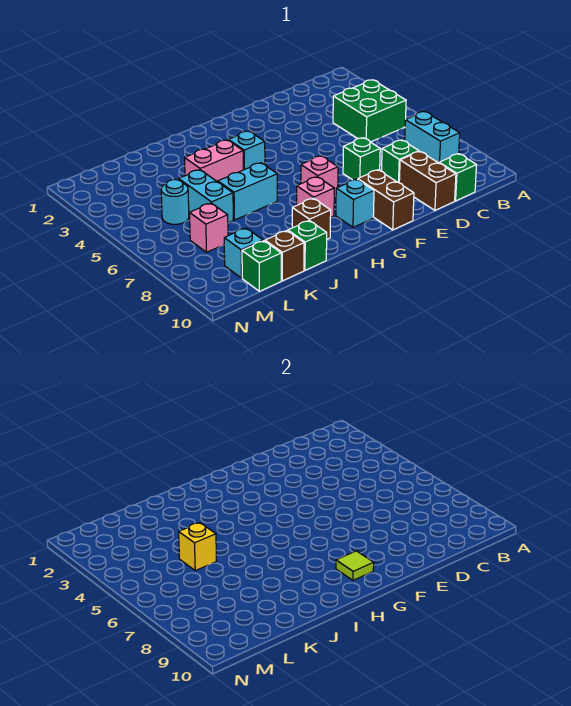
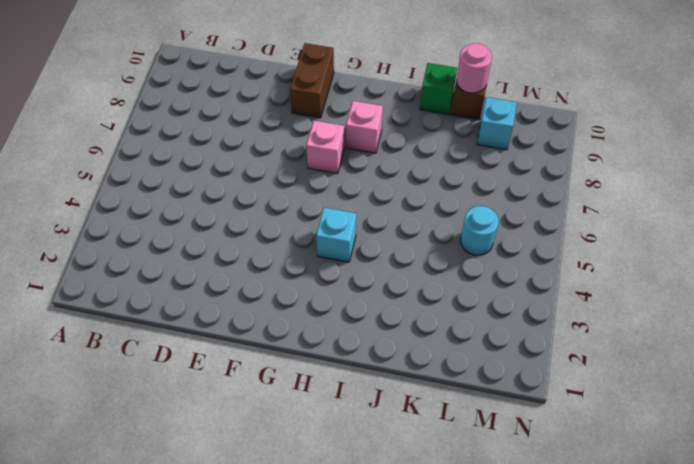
pink round brick K10 level 2 -> none
none -> green brick B4:C5 level 1
none -> cyan brick B7:B8 level 1
none -> green brick C10 level 1

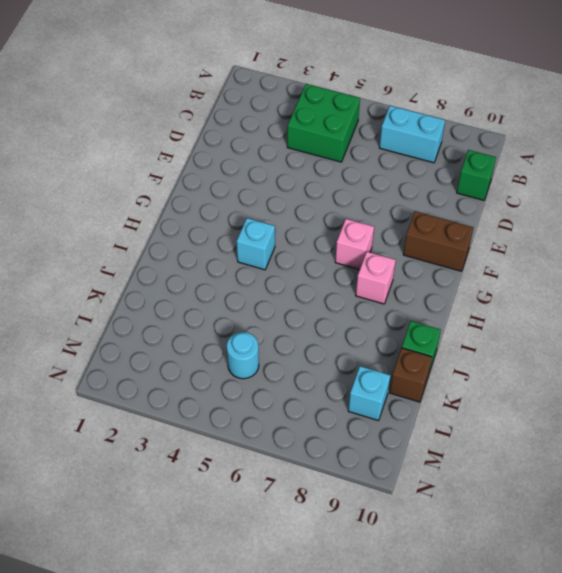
none -> green brick D8 level 1
none -> brown brick D9:D10 level 1
none -> green brick E7 level 1

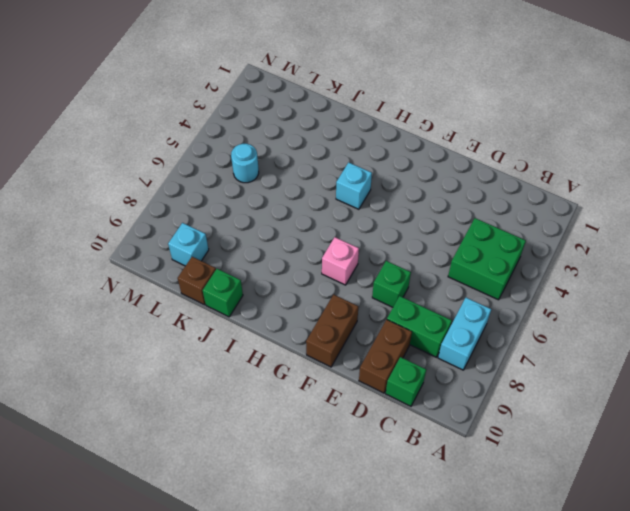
green brick C8:D8 level 1 -> green brick D8 level 1
none -> cyan brick G9 level 1
none -> pink brick H8 level 1
none -> pink brick I4:J4 level 1

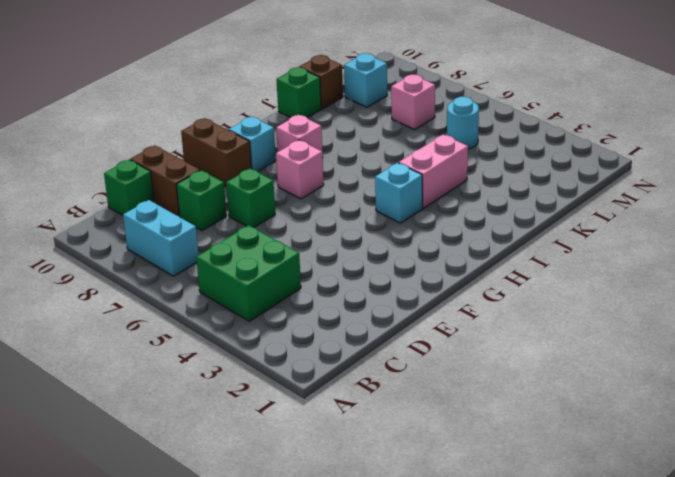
none -> cyan brick I6:J6 level 1
none -> brown brick I9 level 1
none -> cyan brick K5:K6 level 1

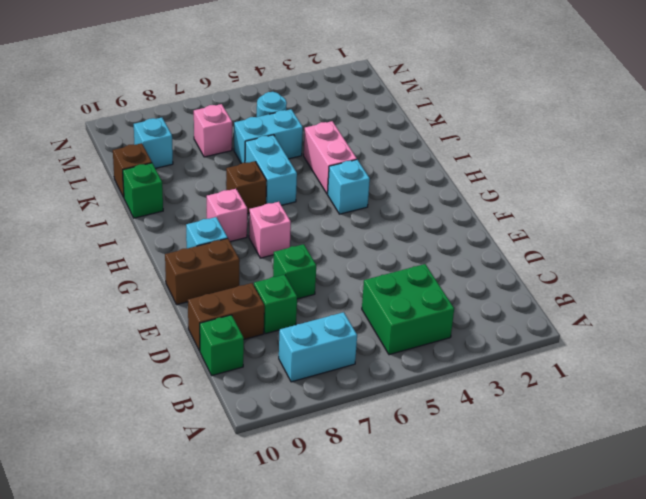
brown brick I7 level 1 -> brown brick I9 level 1
none -> green brick L10 level 1
none -> lime tile G9 level 2
none -> yellow brick K5 level 2

